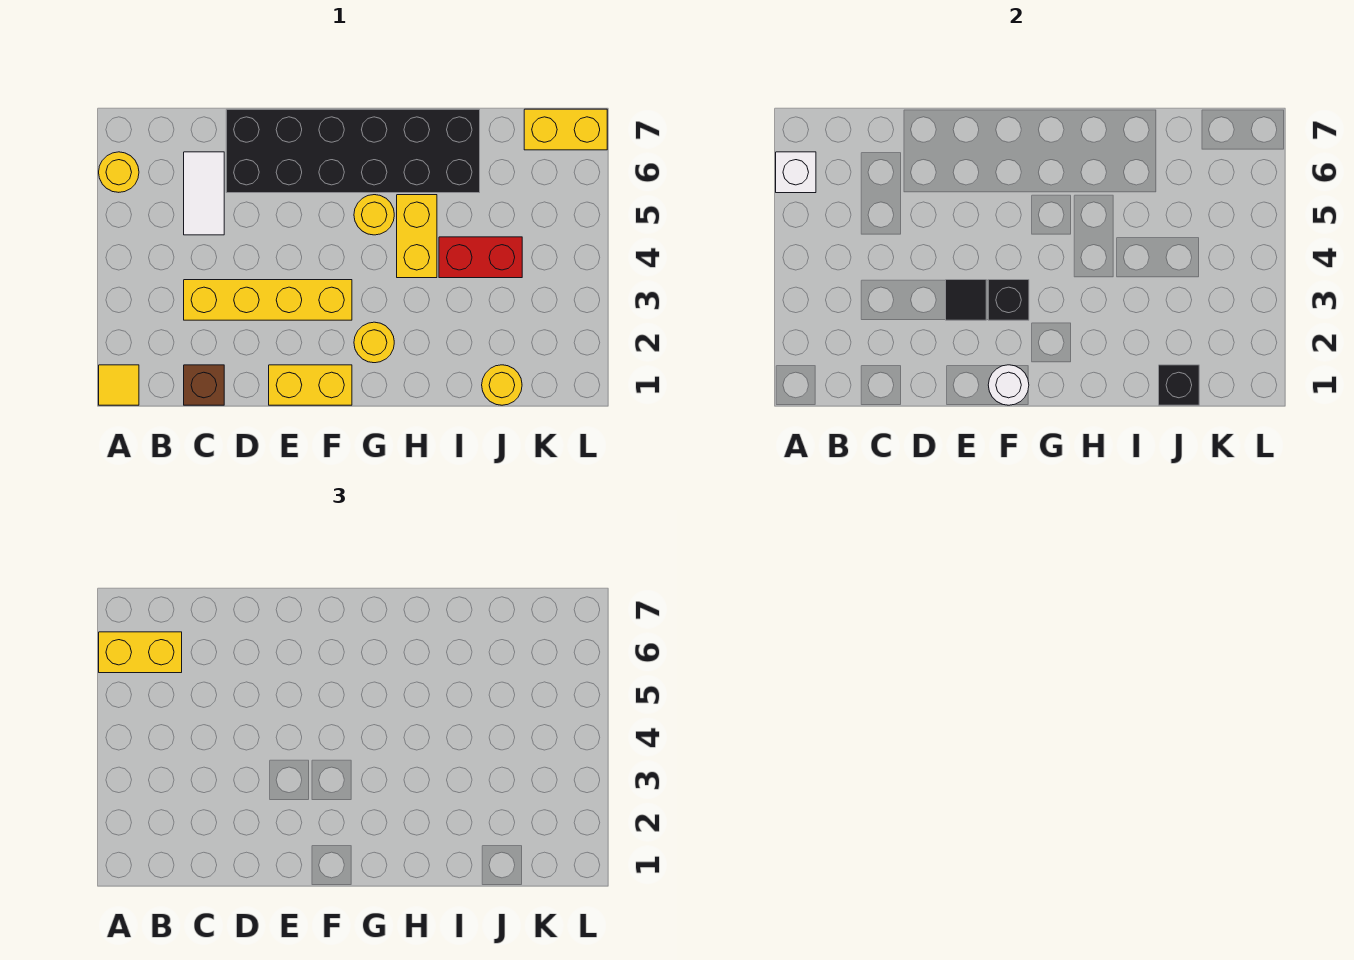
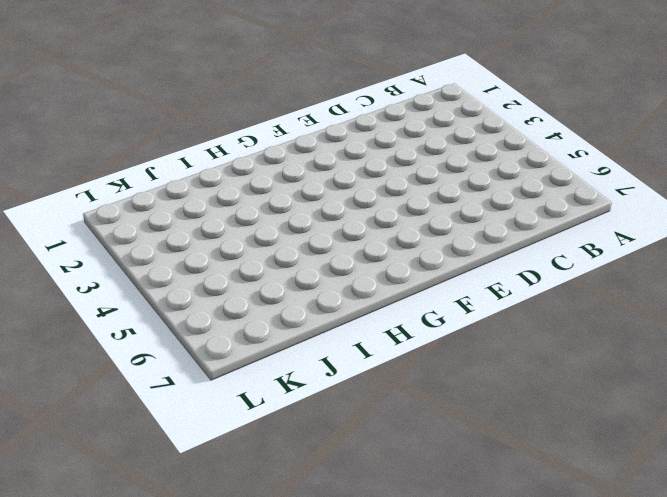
none -> yellow tile A1 level 1
none -> yellow round brick A6 level 1
none -> brown brick C1 level 1

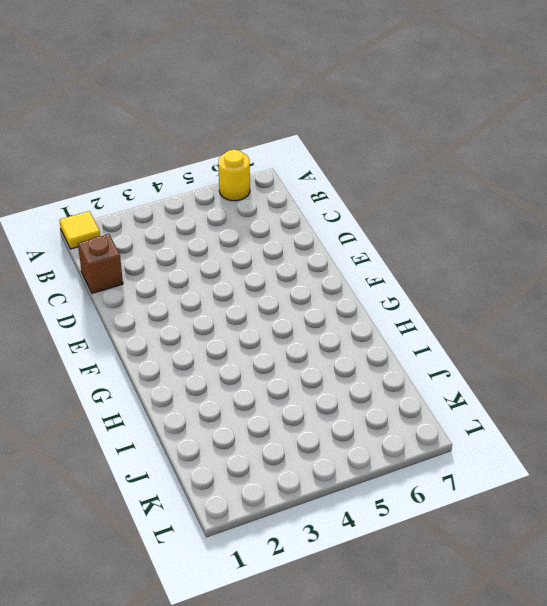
none -> yellow brick C3:F3 level 1
none -> white tile C5:C6 level 1
none -> black brick D6:I7 level 1

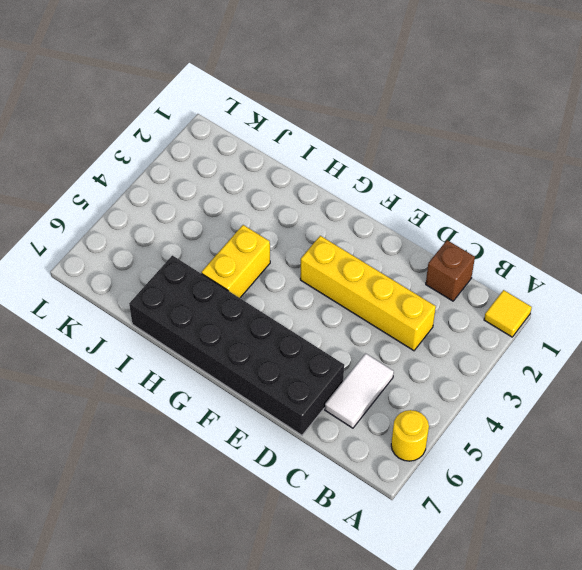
none -> yellow brick E1:F1 level 1
none -> yellow round brick G2 level 1
none -> yellow round brick G5 level 1

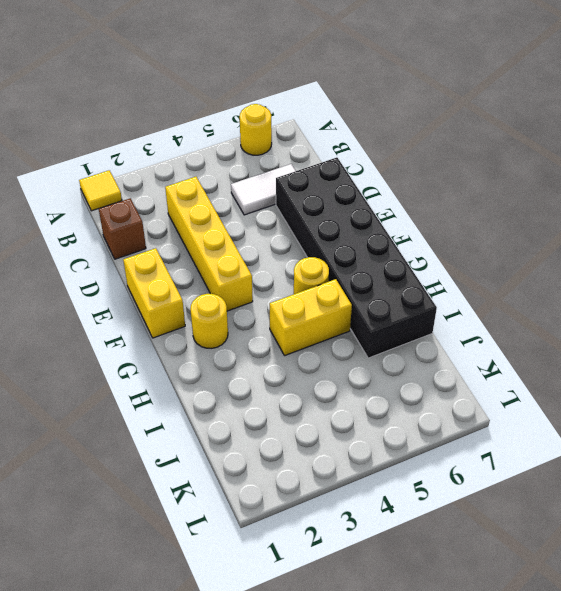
none -> red brick I4:J4 level 1
none -> yellow round brick J1 level 1
none -> yellow brick K7:L7 level 1

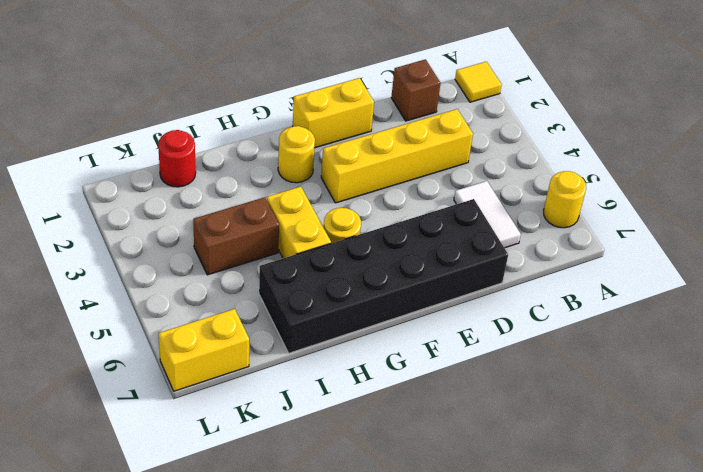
brown brick I4:J4 level 1 -> red brick I4:J4 level 1
red round brick J1 level 1 -> yellow round brick J1 level 1
none -> white brick A6 level 2
none -> black tile E3 level 2
none -> white round brick F1 level 2

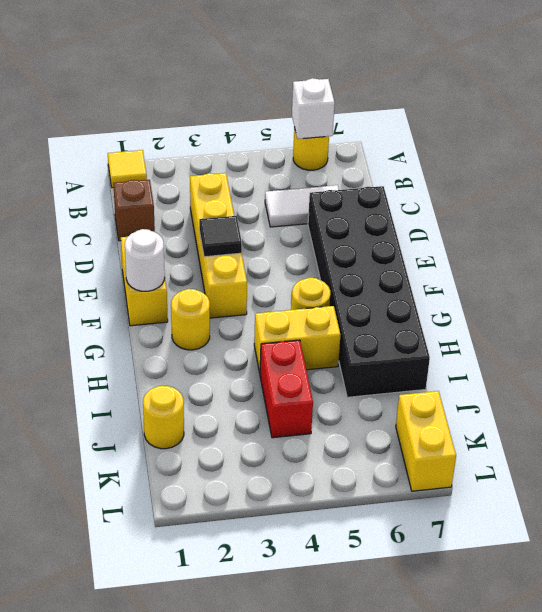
none -> black brick F3 level 2
none -> black brick J1 level 2
none -> yellow brick A6:B6 level 3

